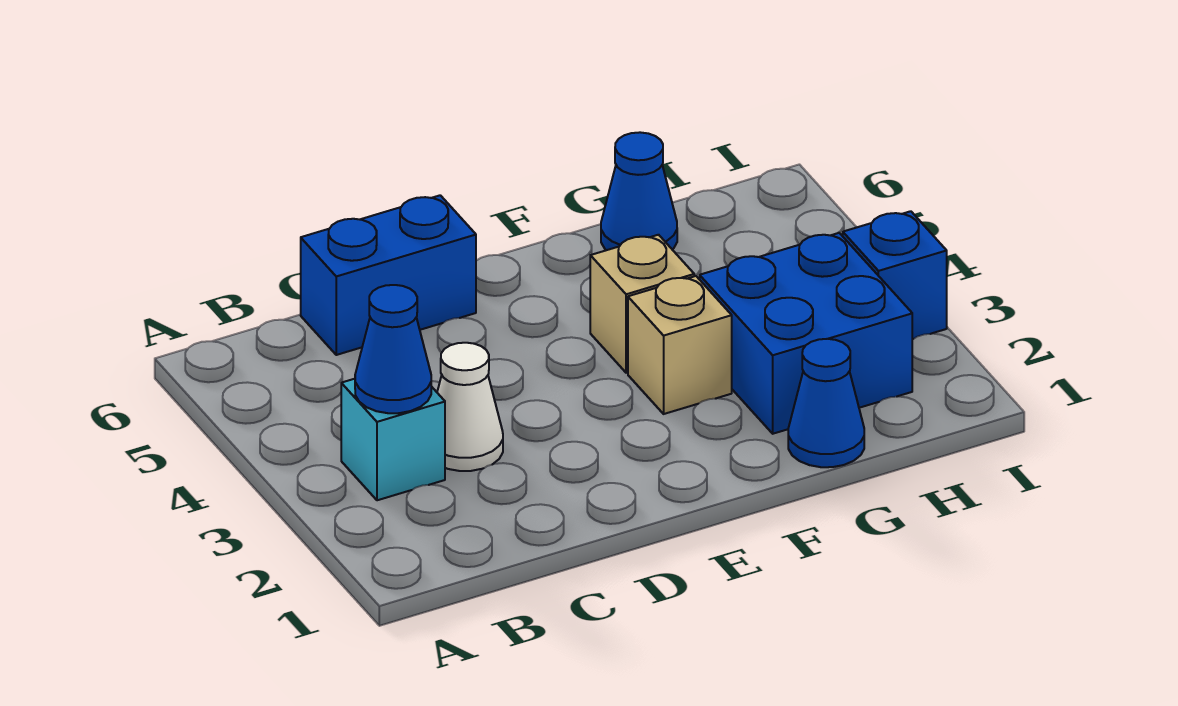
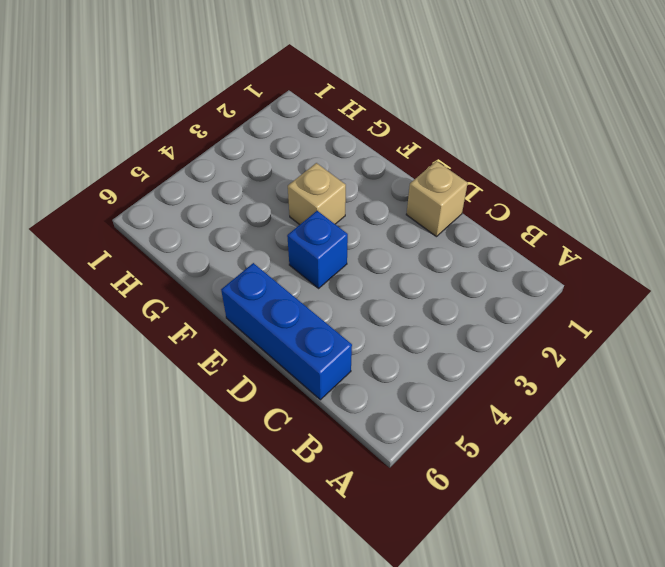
blue brick C6:E6 level 1 -> blue brick C6:D6 level 1
tan brick D1 level 1 -> tan brick F4 level 1
blue brick E4 level 1 -> blue brick I3 level 1
none -> cyan brick B3 level 1
none -> white cone C3 level 1

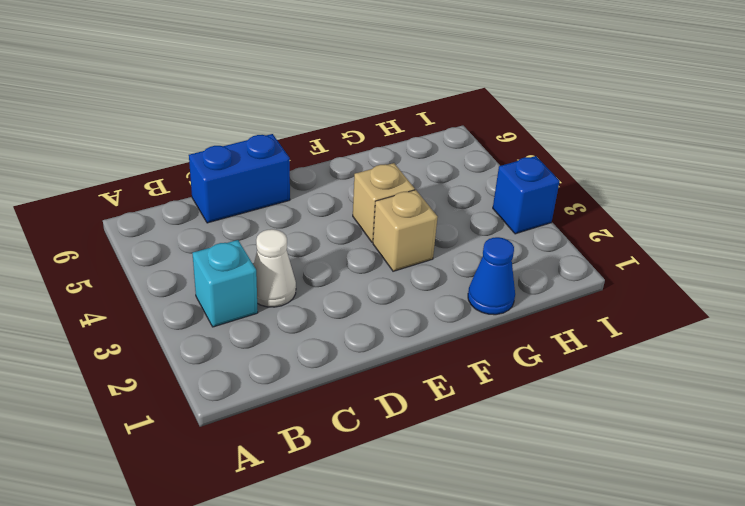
none -> blue brick G2:H3 level 1
none -> blue cone G6 level 1

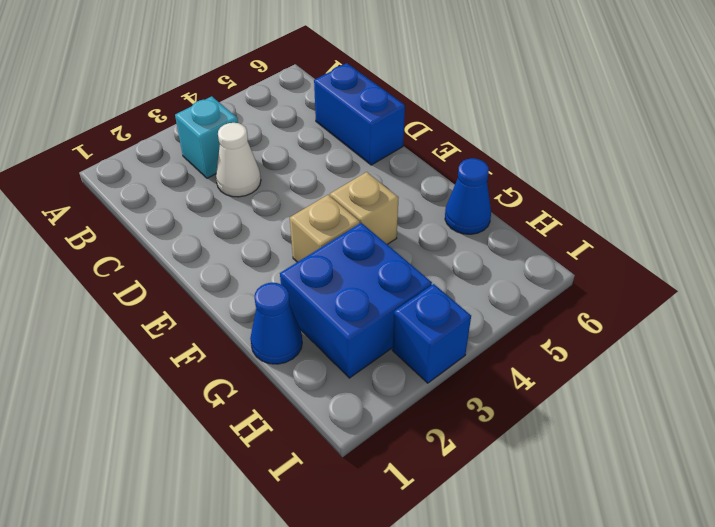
none -> blue cone B3 level 2

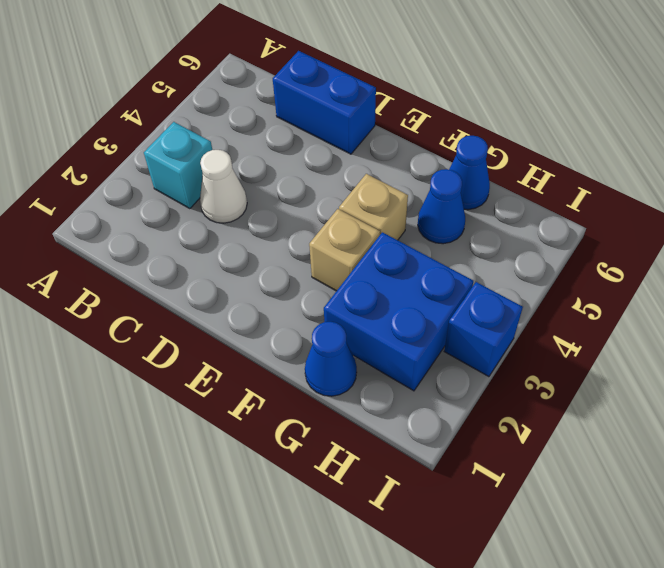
blue cone G5 level 1 -> blue cone B3 level 2

